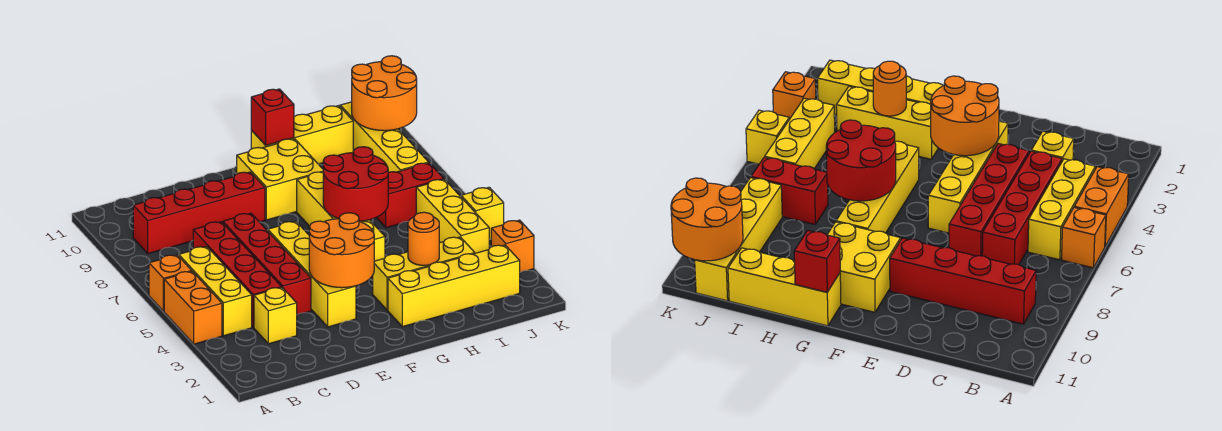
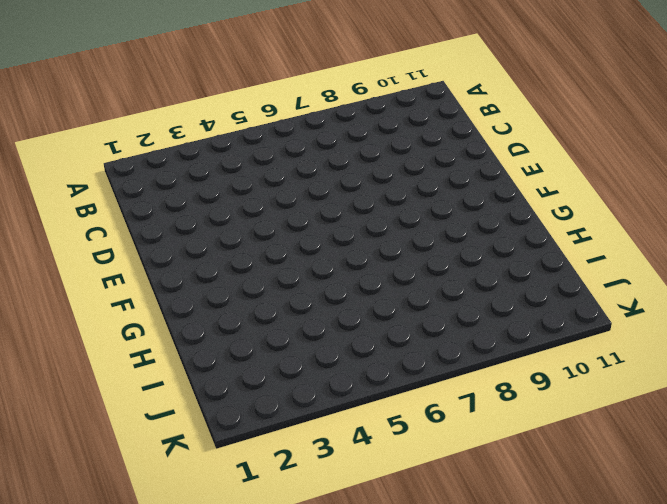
none -> orange brick A4:A5 level 1
none -> orange brick A6 level 1
none -> yellow brick B4:B6 level 1

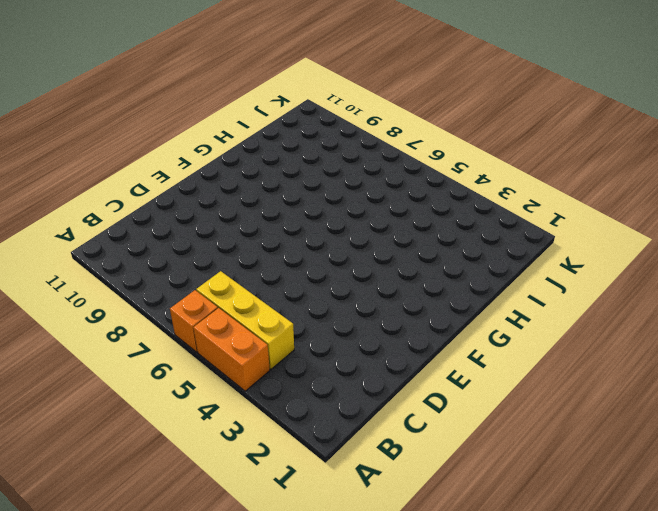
none -> red brick B9:E9 level 1
none -> yellow brick C3 level 1
none -> red brick C4:C7 level 1

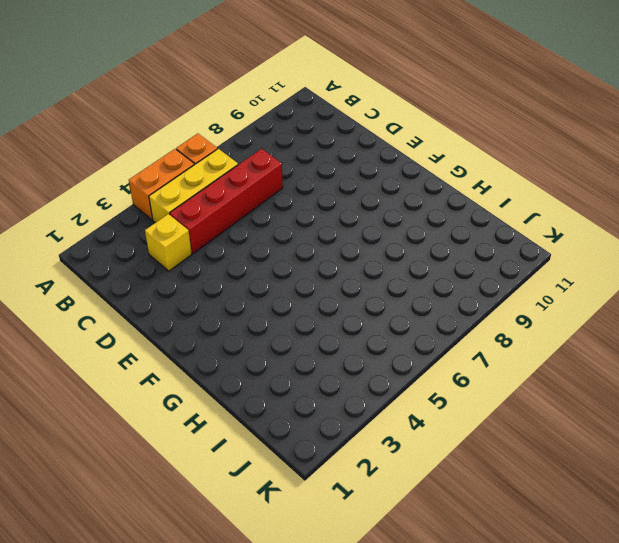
none -> red brick B9:E9 level 1
none -> red brick D4:D7 level 1
none -> yellow brick E3:E6 level 1

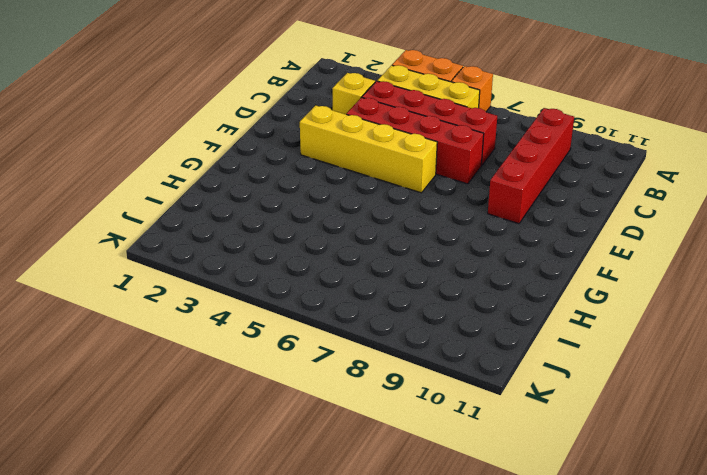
none -> yellow brick F9:G10 level 1
none -> yellow brick G2:J2 level 1
none -> yellow brick G3:I3 level 1

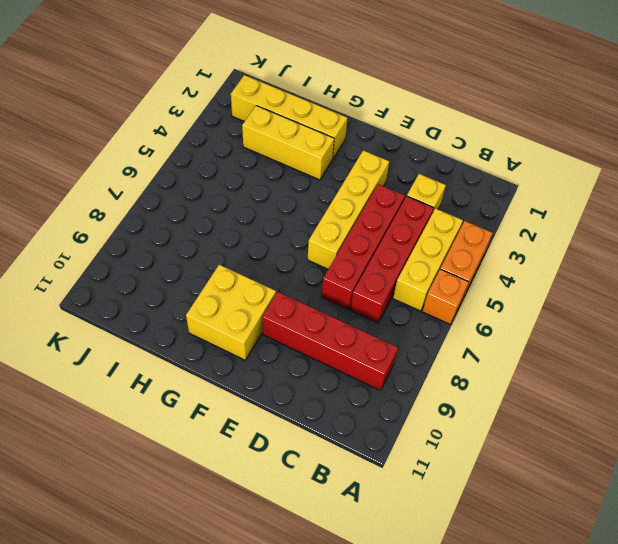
none -> yellow brick G5:G8 level 1
none -> yellow brick G11:I11 level 1
none -> red brick I7:J7 level 1

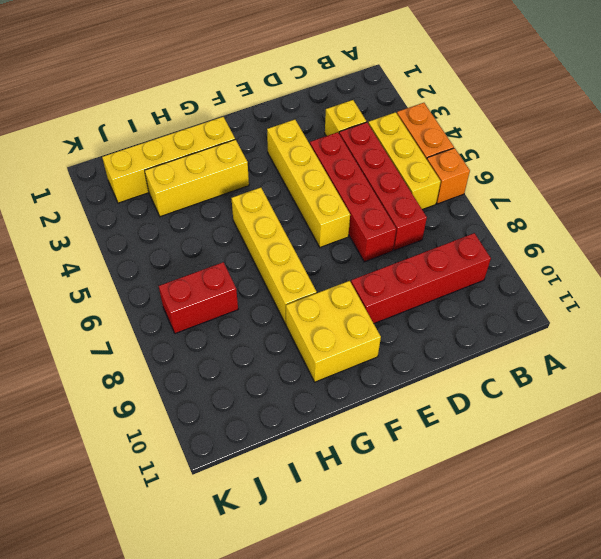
none -> yellow brick G11:I11 level 1
none -> yellow brick J4:J6 level 1
none -> yellow brick J8:J11 level 1

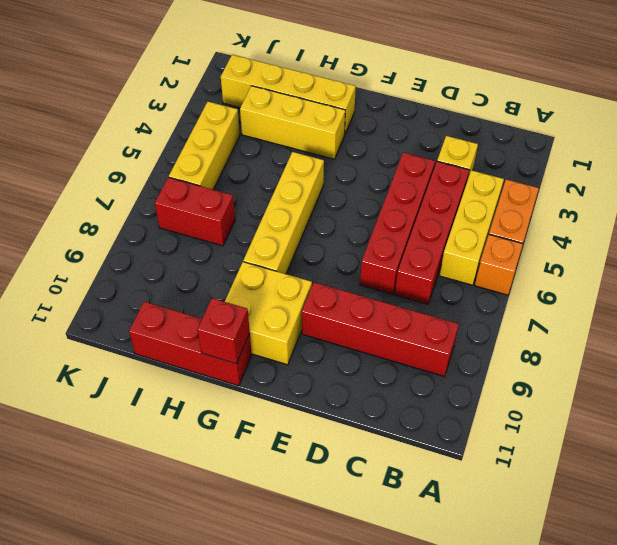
red brick G11:I11 level 1 -> yellow brick G11:I11 level 1
none -> yellow brick E3:E6 level 1
none -> yellow brick J8:J11 level 1
none -> orange brick K3 level 1

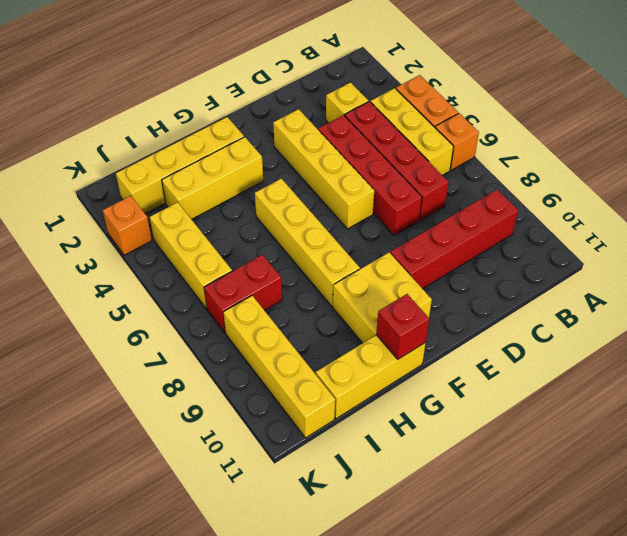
none -> yellow brick K5 level 1
none -> orange round brick E3:F4 level 2
none -> red round brick G6:H7 level 2

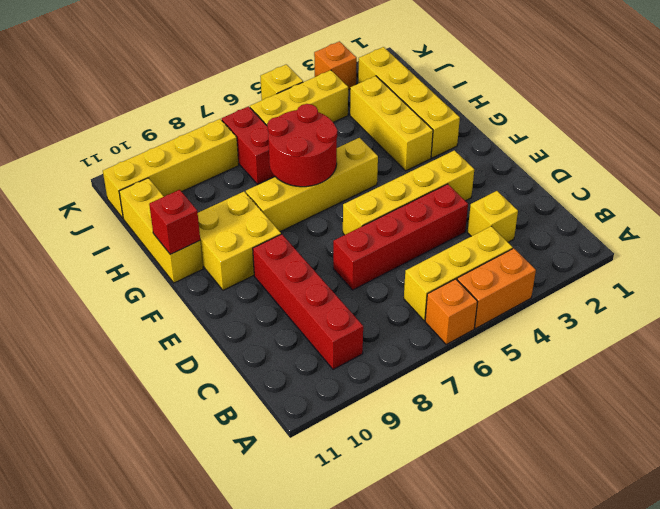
none -> red brick C4:C7 level 1
none -> orange round brick E3:F4 level 2
none -> orange round brick H3 level 2

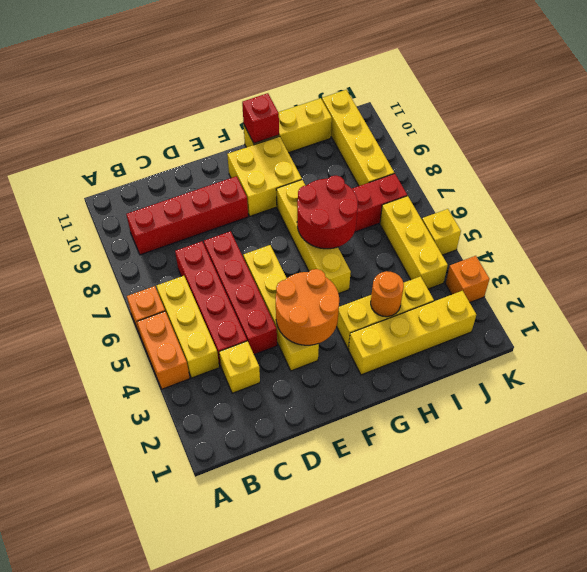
none -> orange round brick J10:K11 level 2

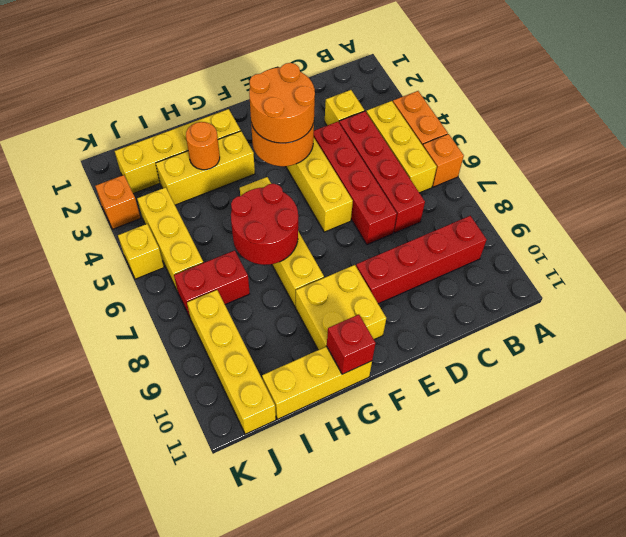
orange round brick E3:F4 level 3 -> orange round brick J10:K11 level 2

